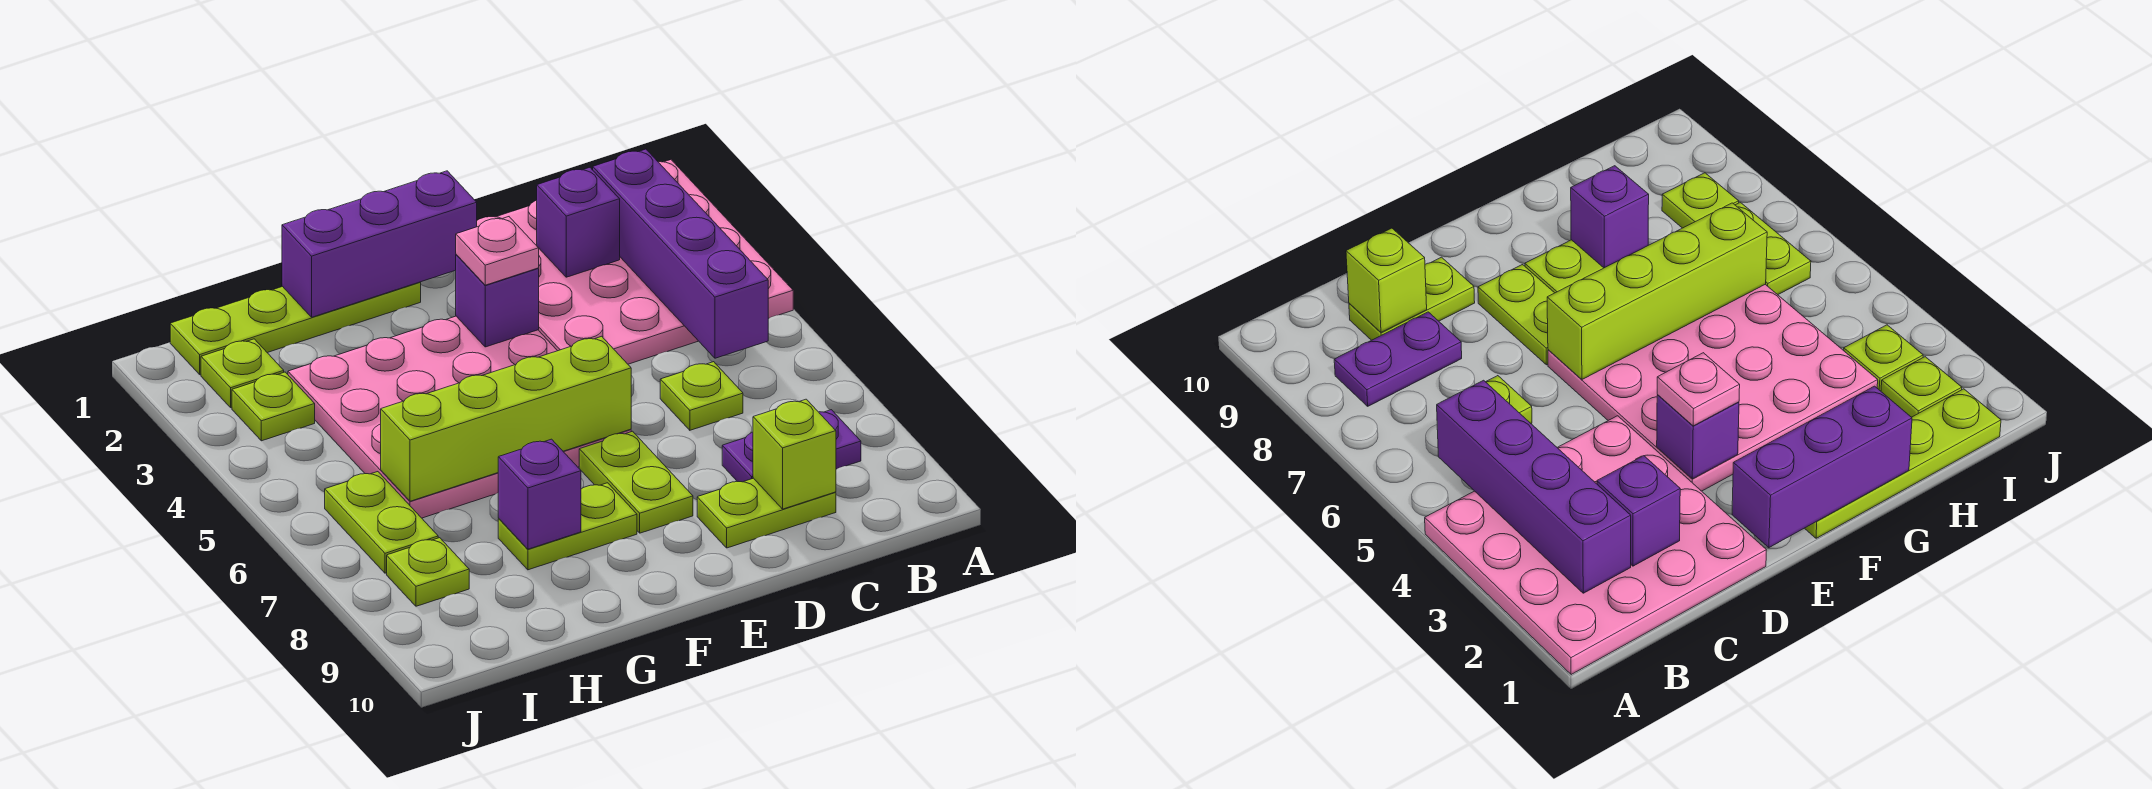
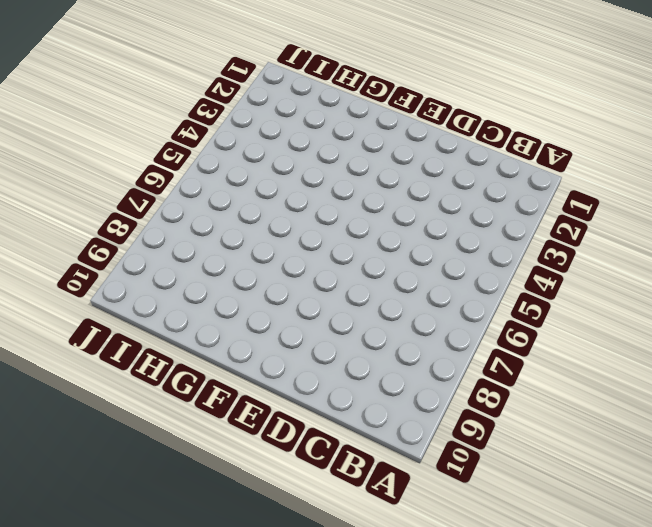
none -> pink plate A1:D4 level 1
none -> purple plate B8:C8 level 1
none -> lime plate C6 level 1

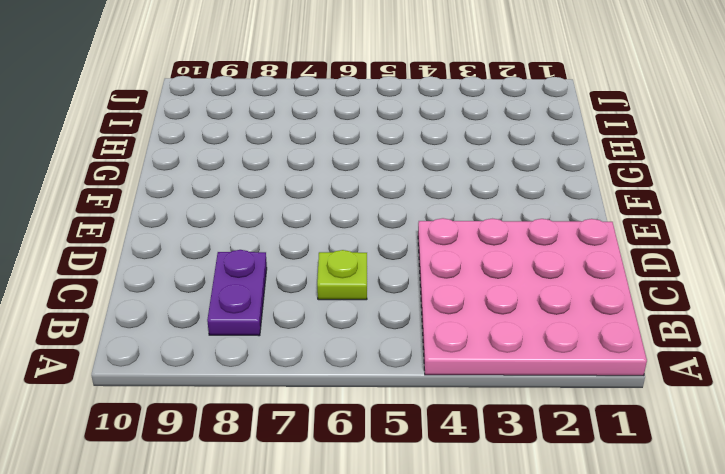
none -> lime plate C9:D9 level 1
none -> pink plate E3:H6 level 1
none -> lime plate E7:E8 level 1

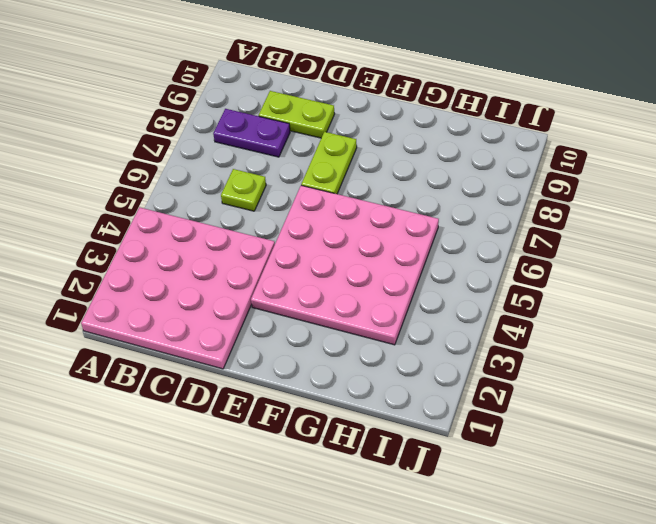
none -> lime plate F1:I1 level 1
none -> lime plate F8:G8 level 1
none -> lime plate I2 level 1

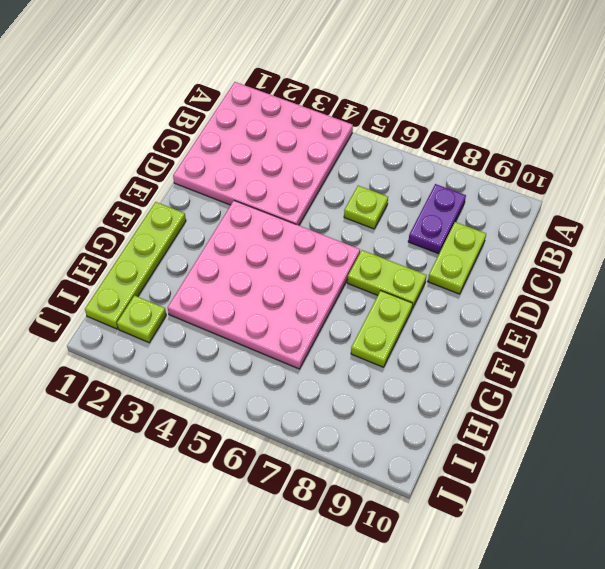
none -> lime plate I3 level 1
none -> lime plate I6:I7 level 1
none -> lime plate I8 level 1

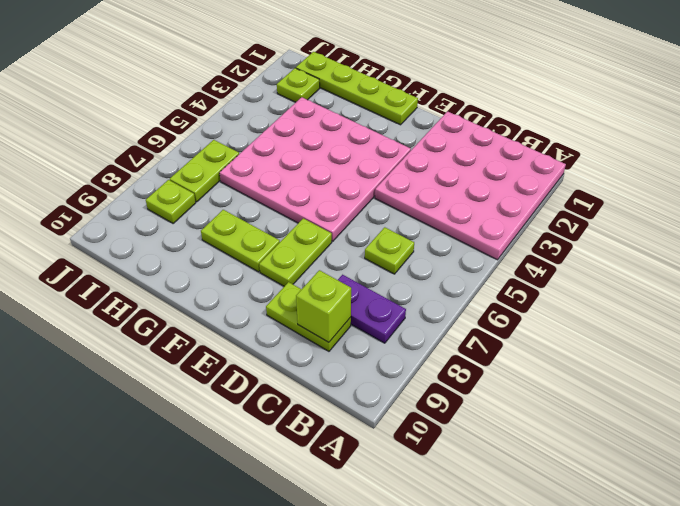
none -> lime plate I3 level 1
none -> purple brick B2:B5 level 2
none -> purple brick C2 level 2

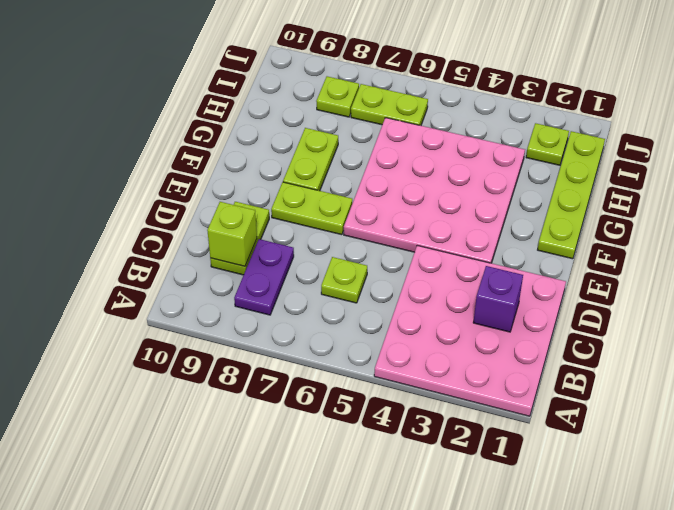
none -> lime plate I3 level 1
none -> purple brick B2:B5 level 2
none -> purple brick E1:G1 level 2

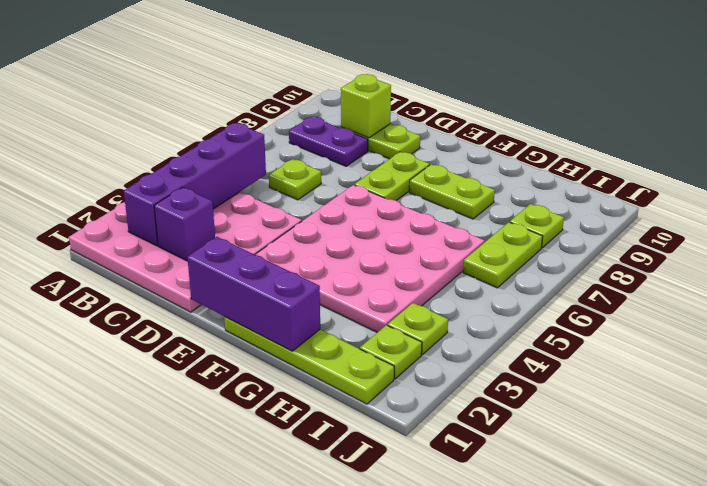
none -> purple brick E3 level 2
none -> lime brick E6:H6 level 2
none -> purple brick G8 level 2

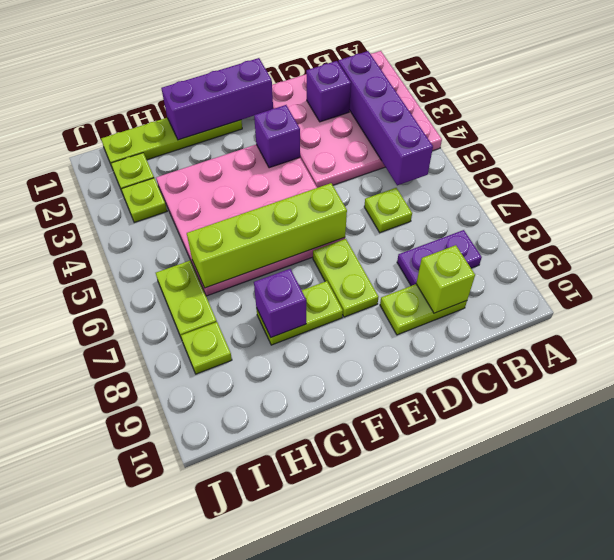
none -> pink plate E3 level 3

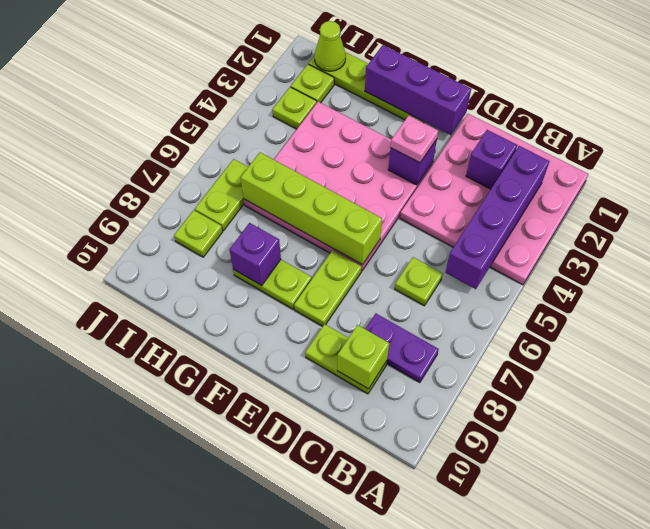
lime cone I1 level 2 -> none

